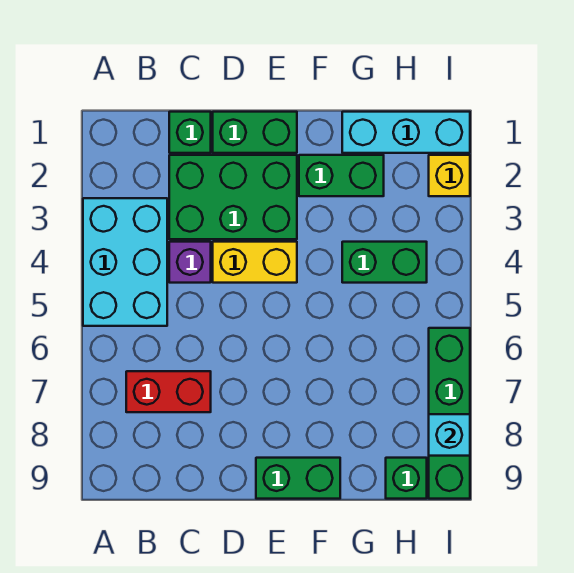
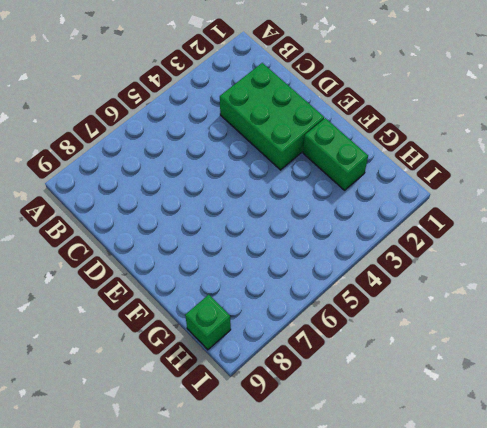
none -> cyan brick A3:B5 level 1
none -> red brick B7:C7 level 1
none -> green brick C1 level 1

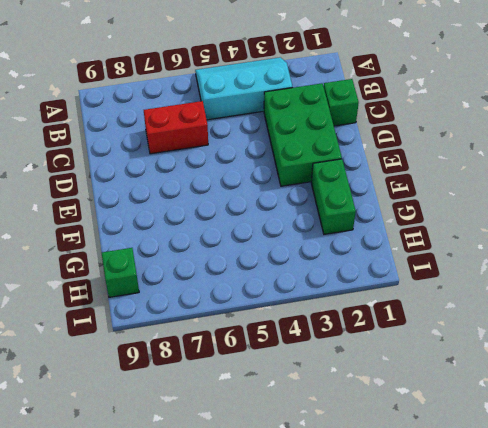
cyan slope A3:B5 level 1 top B -> cyan brick A3:B5 level 1
red brick C6:C7 level 1 -> red brick B7:C7 level 1
none -> purple brick C4 level 1
none -> green brick D1:E1 level 1
none -> yellow brick D4:E4 level 1

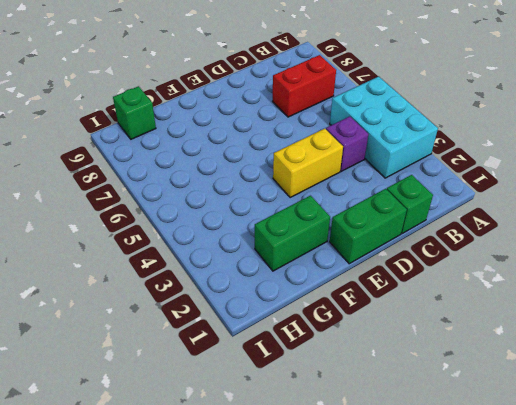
none -> green brick C2:E3 level 1
none -> green brick E9:F9 level 1
none -> cyan brick G1:I1 level 1

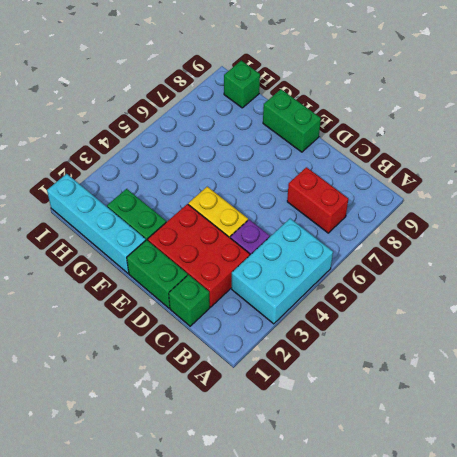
red brick C2:E3 level 1 -> green brick C2:E3 level 1
cyan brick F1:I1 level 1 -> cyan brick G1:I1 level 1
none -> green brick G4:H4 level 1
none -> yellow brick I2 level 1
none -> green brick I6:I9 level 1

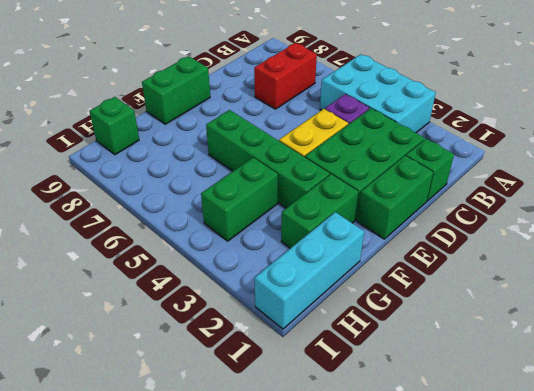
green brick F3:F6 level 1 -> green brick I6:I9 level 1
none -> yellow brick I2 level 1
none -> cyan brick I8 level 2

